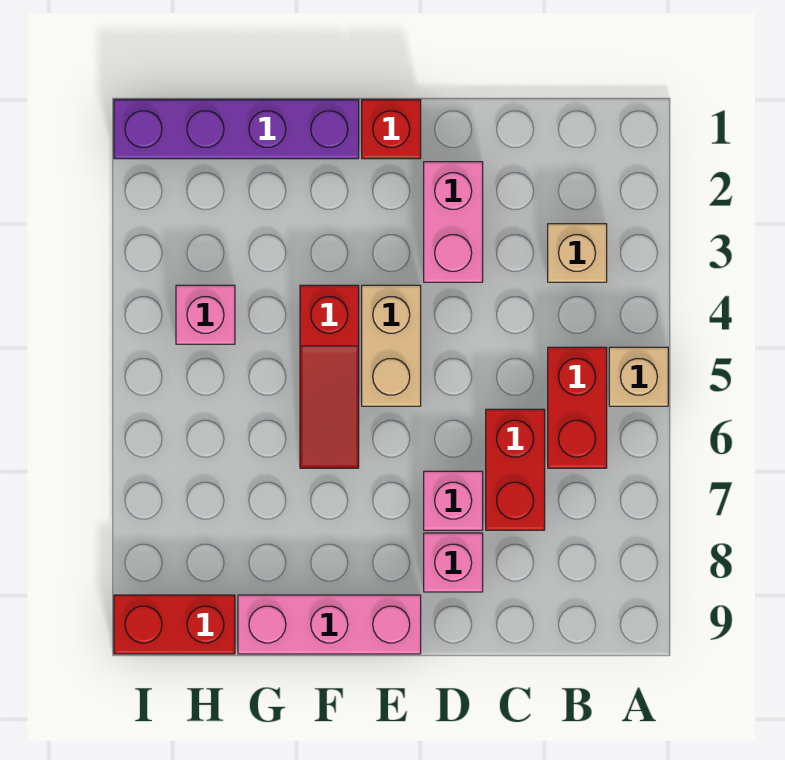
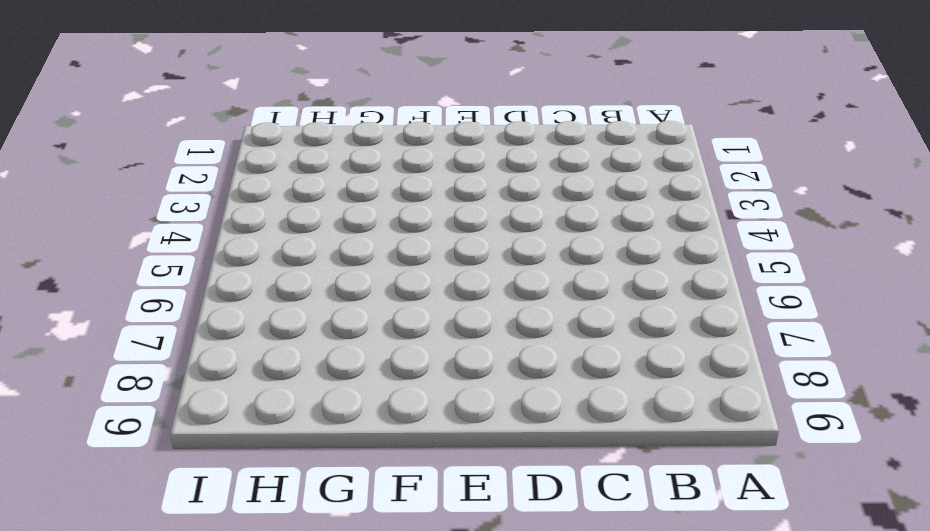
none -> tan brick A5 level 1
none -> tan brick B3 level 1
none -> red brick B5:B6 level 1

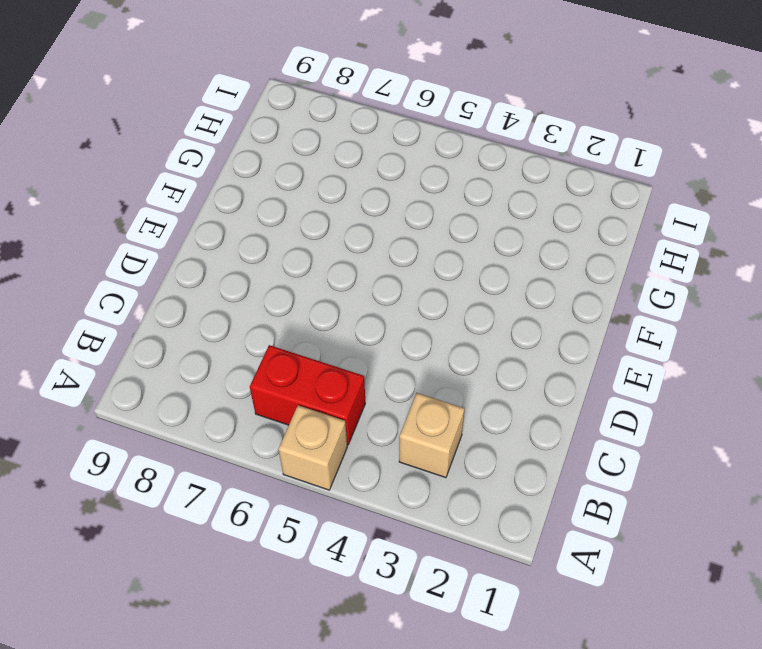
none -> red brick C6:C7 level 1
none -> pink brick D2:D3 level 1
none -> pink brick D7 level 1

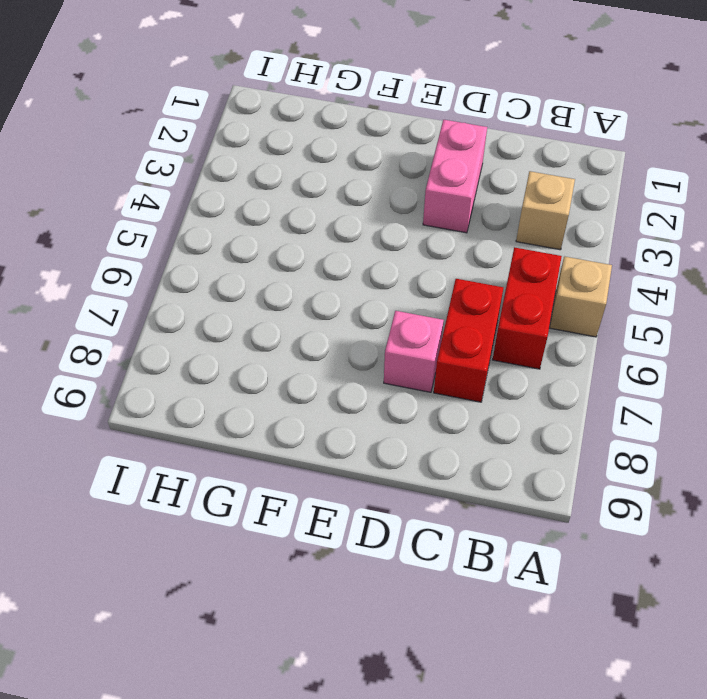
none -> pink brick D8 level 1
none -> red brick E1 level 1
none -> tan brick E4:E5 level 1

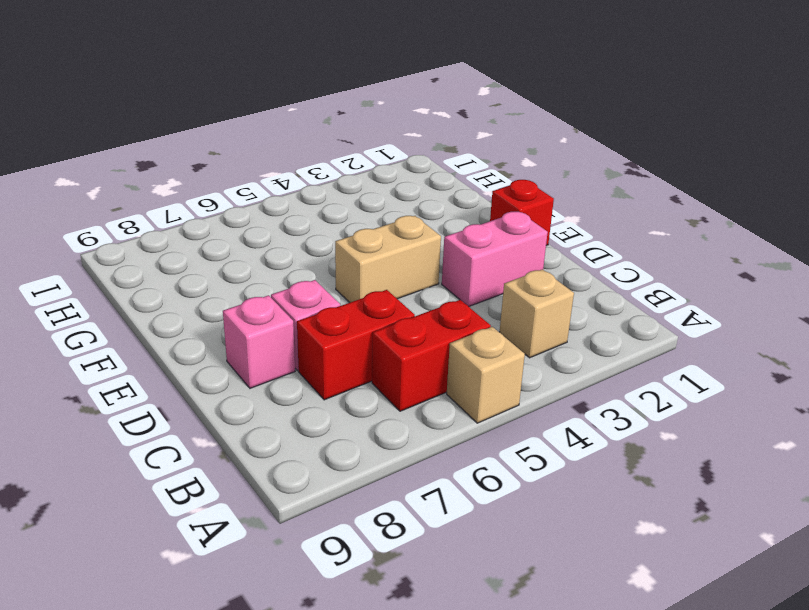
none -> pink brick E9:G9 level 1
none -> purple brick F1:I1 level 1
none -> red slope F4:F6 level 1 top 4

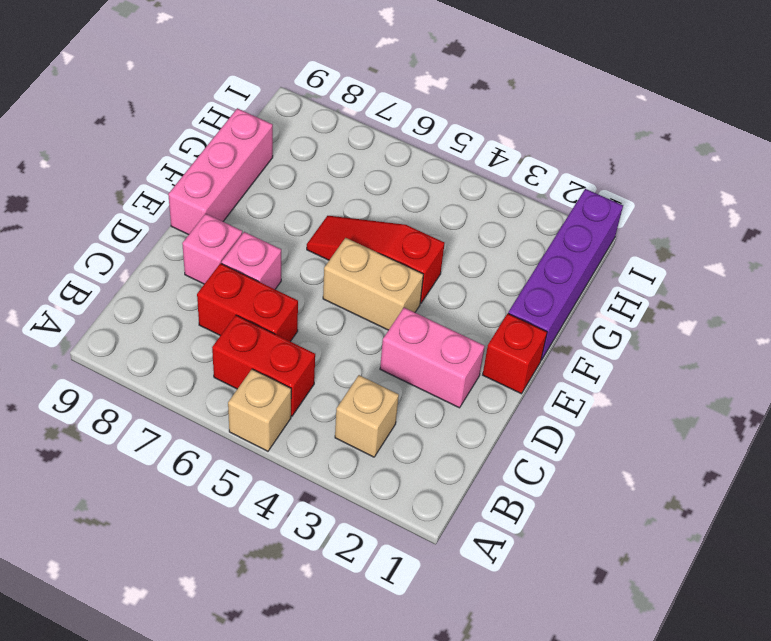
none -> pink brick H4 level 1
none -> red brick H9:I9 level 1

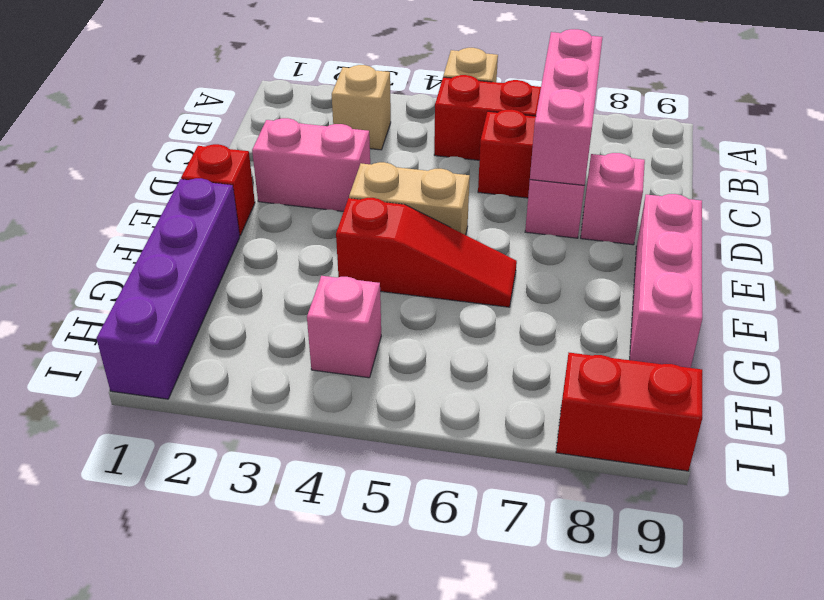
pink brick B7:D7 level 2 -> none
red brick I8:I9 level 1 -> red brick H9:I9 level 1

